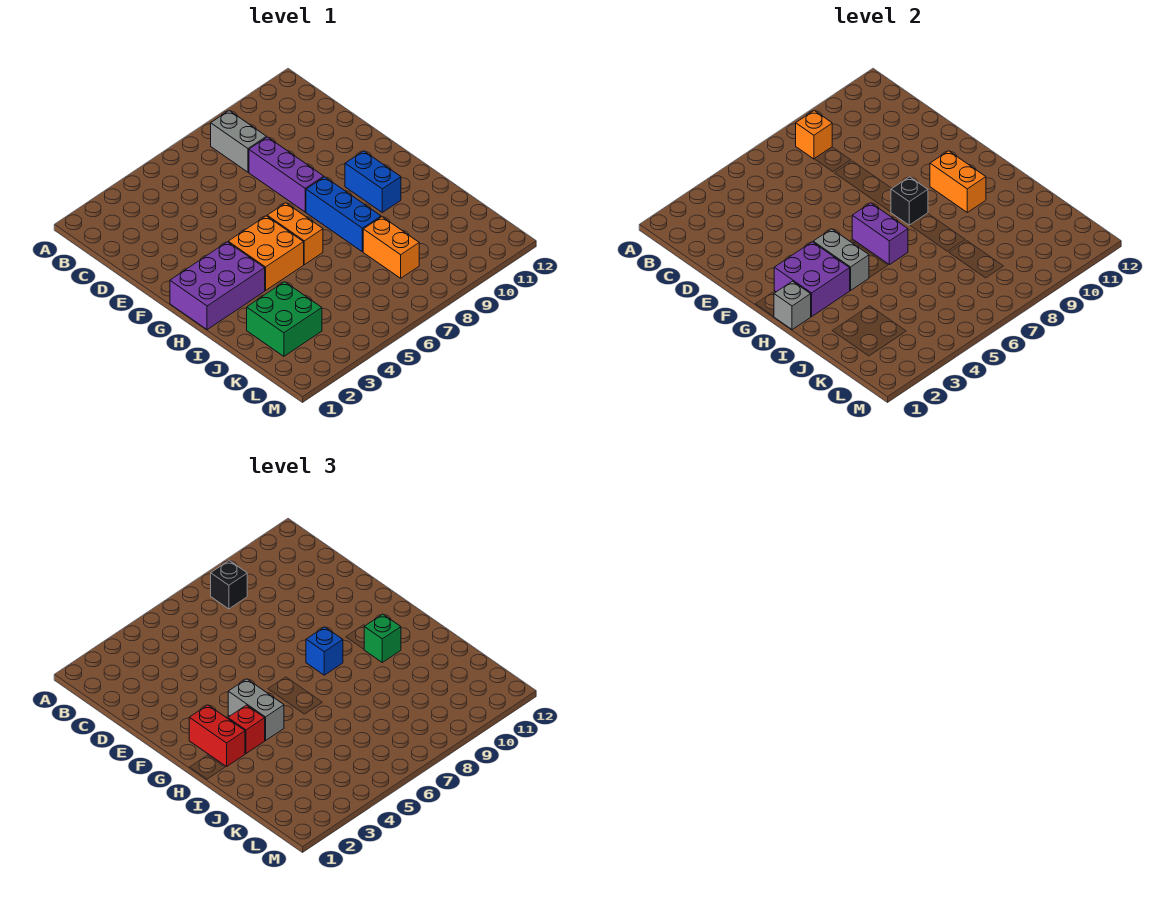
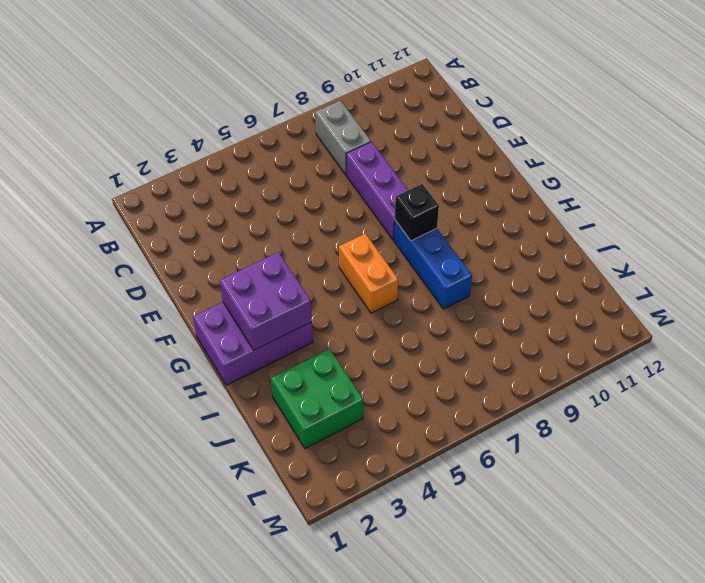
none -> orange brick G4:H5 level 1
none -> blue brick G10:H10 level 1
none -> orange brick J8:K8 level 1

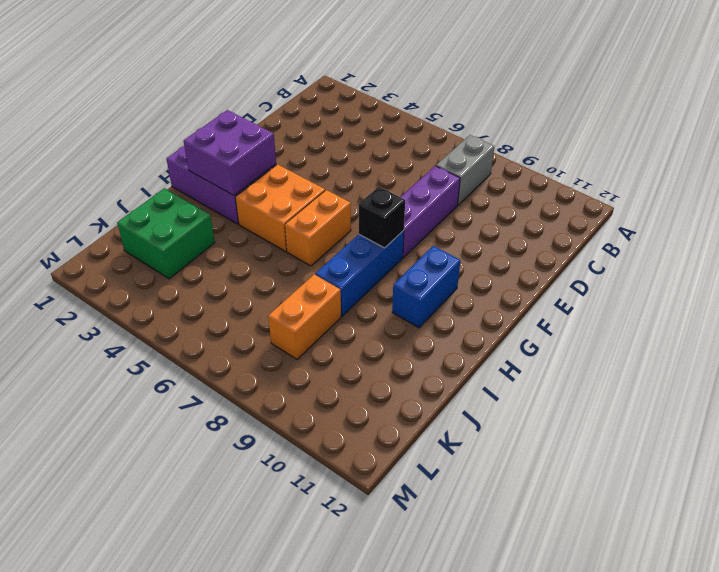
none -> orange brick B8 level 2
none -> grey brick G4:H4 level 2
none -> purple brick G6:H6 level 2

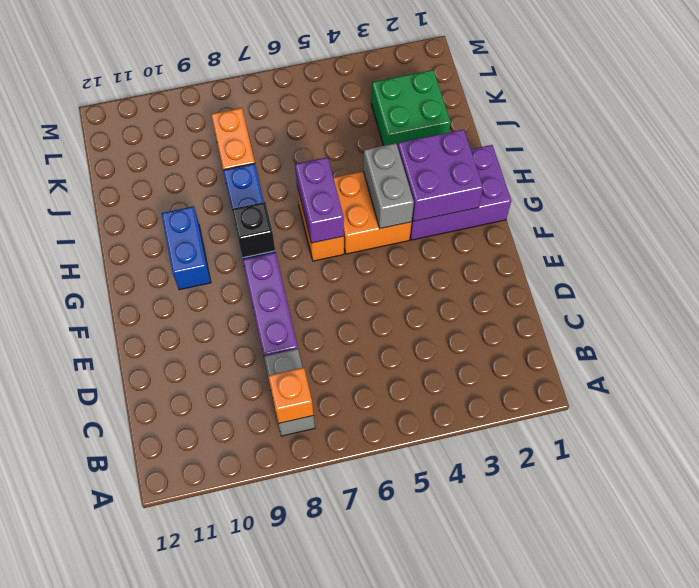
none -> orange brick G10:H10 level 2
none -> grey brick H1 level 2
none -> black brick B8 level 3

